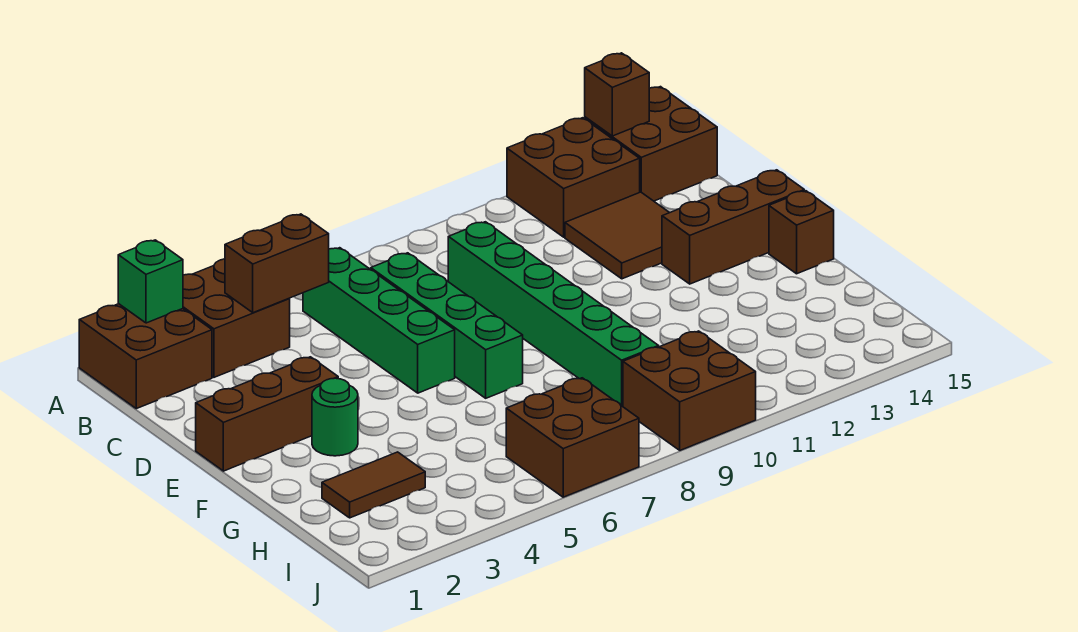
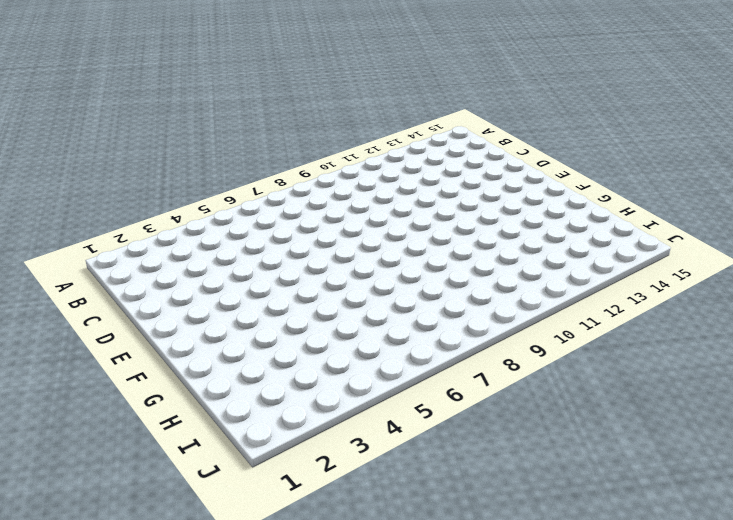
none -> brown brick A1:B2 level 1
none -> brown brick A3:B4 level 1
none -> brown brick A12:B13 level 1

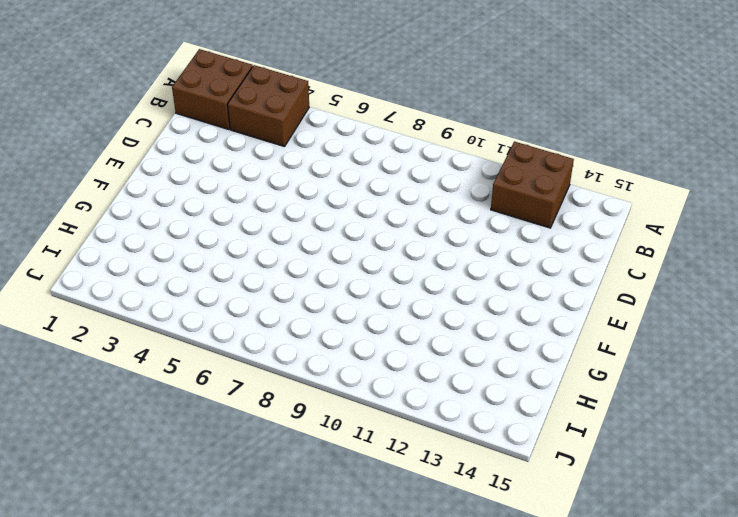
none -> brown brick A14:B15 level 1
none -> green brick B6:E6 level 1
none -> green brick C7:F7 level 1

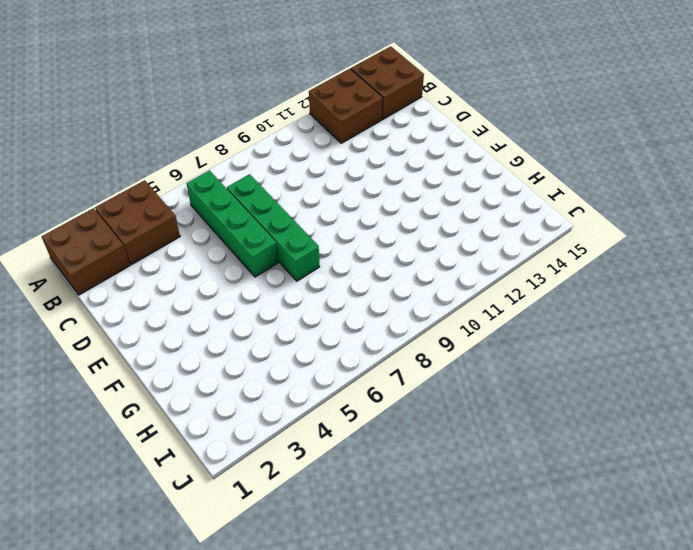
none -> green brick C9:H9 level 1
none -> brown tile C12:D13 level 1
none -> brown brick E1:E3 level 1

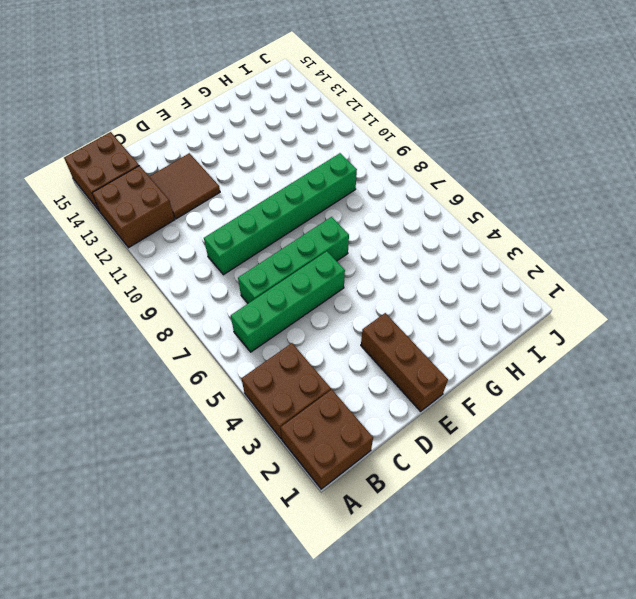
none -> brown brick E13:E15 level 1
none -> green round brick F3 level 1
none -> brown brick F15 level 1

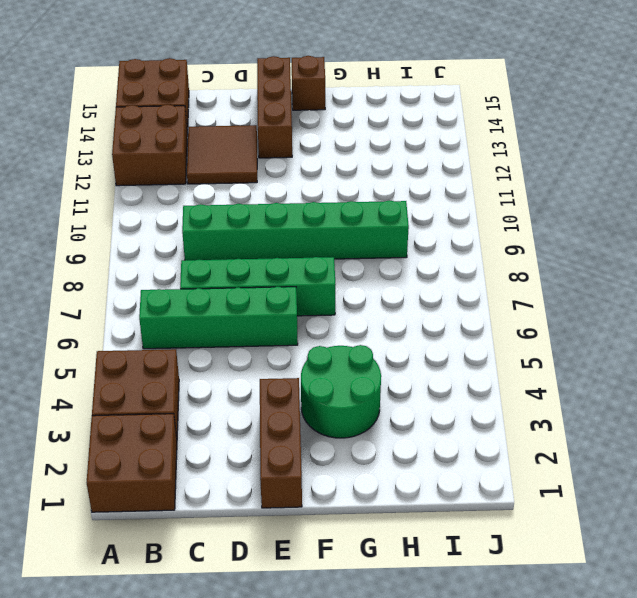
green round brick F3:G4 level 1 -> green round brick F3 level 1
none -> brown tile H2:H3 level 1
none -> brown brick I6:J7 level 1
none -> brown brick I9:J10 level 1

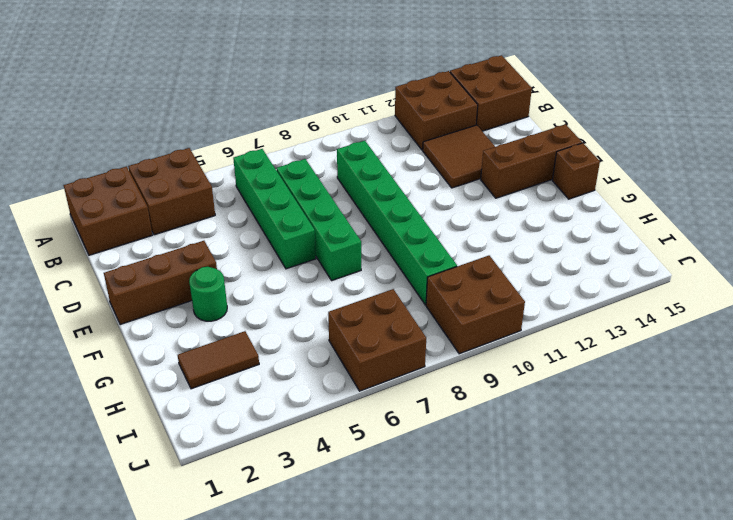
none -> green brick A2 level 2
none -> brown brick A14 level 2
none -> brown brick B4:B5 level 2

